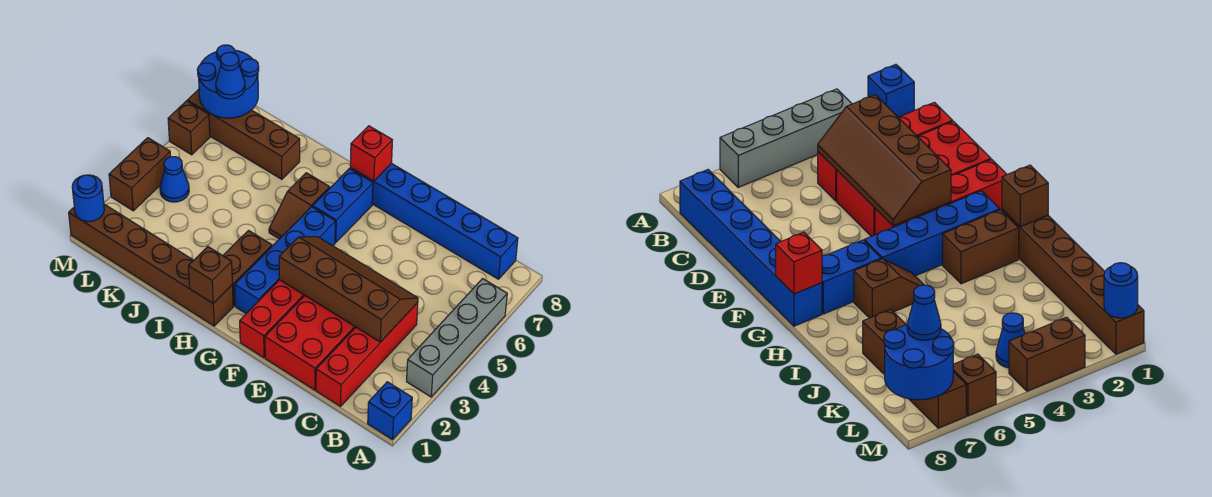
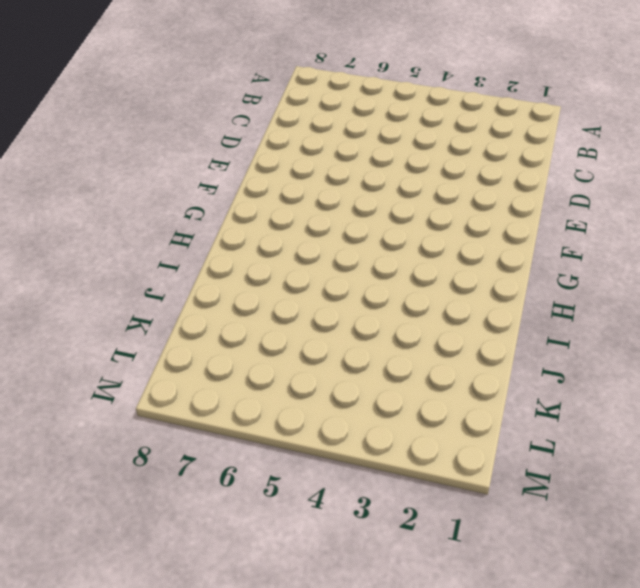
none -> blue brick A1 level 1
none -> grey brick A3:A6 level 1
none -> blue brick B8:G8 level 1

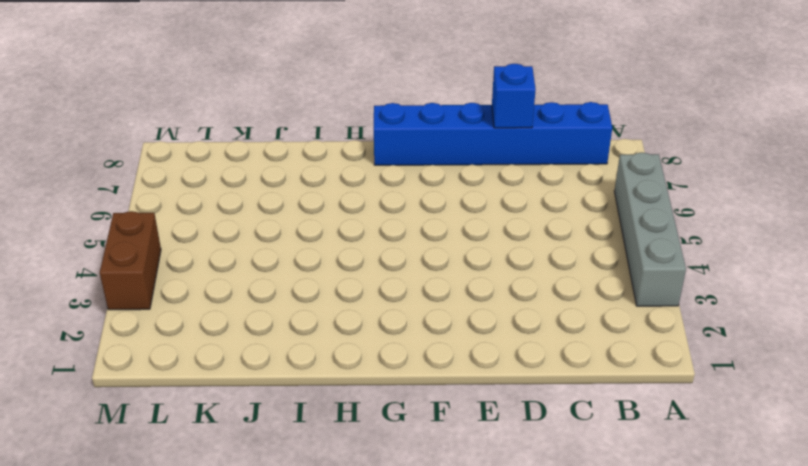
blue brick D8 level 2 -> blue brick A1 level 1
none -> red brick C1:C4 level 1
none -> red brick D1:E4 level 1
none -> red brick F1:F4 level 1

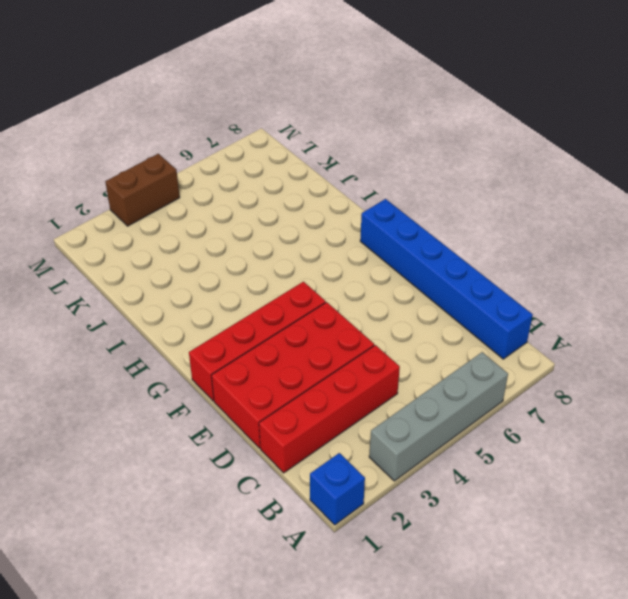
none -> blue brick G2:G5 level 1
none -> blue brick G6:G7 level 1
none -> brown brick H1:M1 level 1

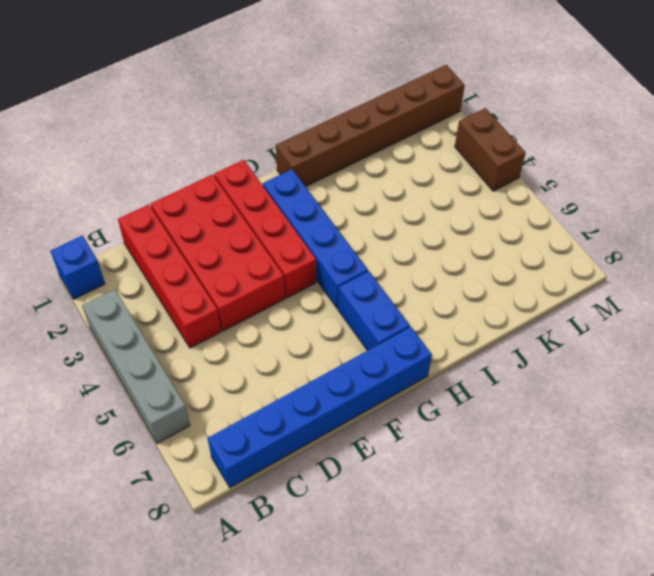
none -> brown brick H2:H3 level 1
none -> brown slope H5:H6 level 1 top 6
none -> brown brick J7:M7 level 1

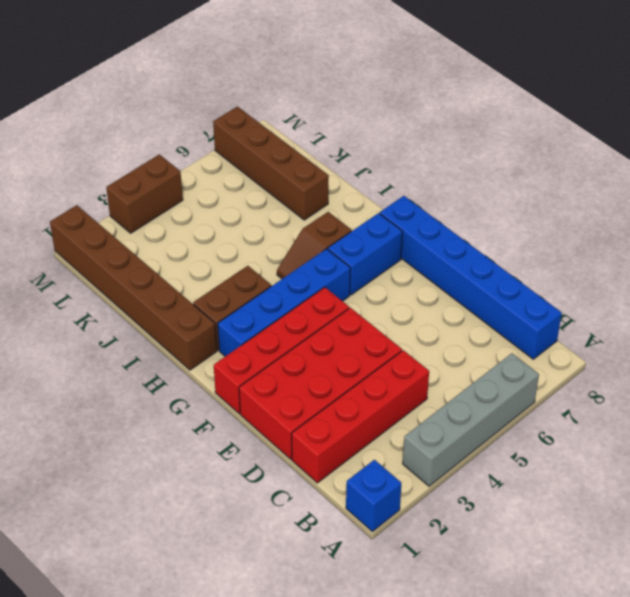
none -> blue cone L4 level 1
none -> brown brick M6 level 1
none -> brown slope C3:F4 level 2 top 3

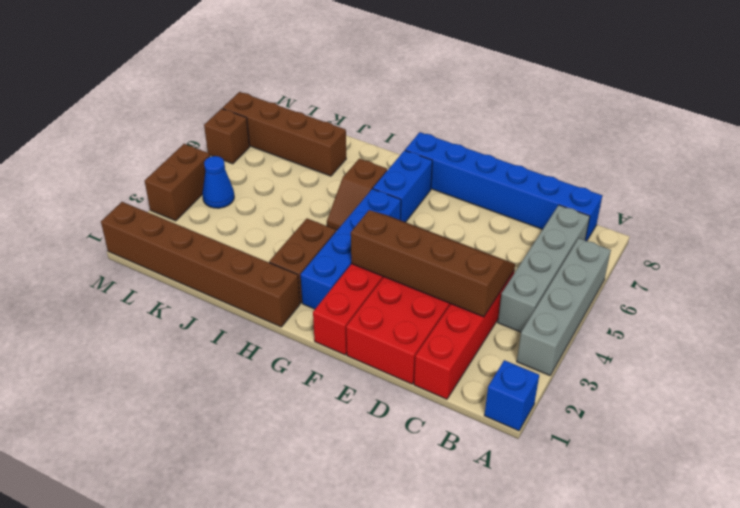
grey brick B4:B7 level 1 -> none
none -> red brick G8 level 2
none -> brown brick H1 level 2
none -> blue round brick L7:M8 level 2

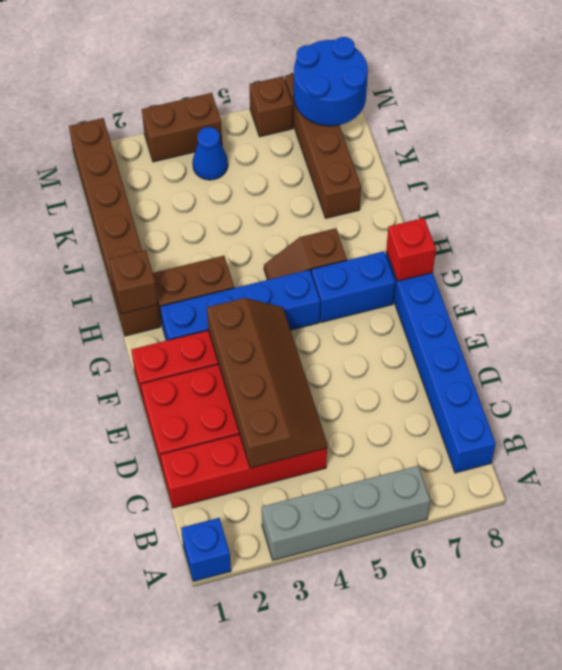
none -> blue round brick M1 level 2
none -> blue cone L7 level 3

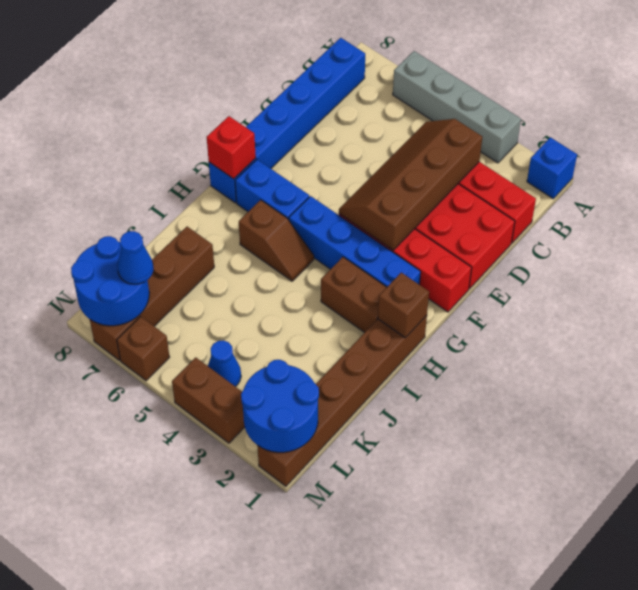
blue round brick L1:M2 level 2 -> blue round brick M1 level 2

